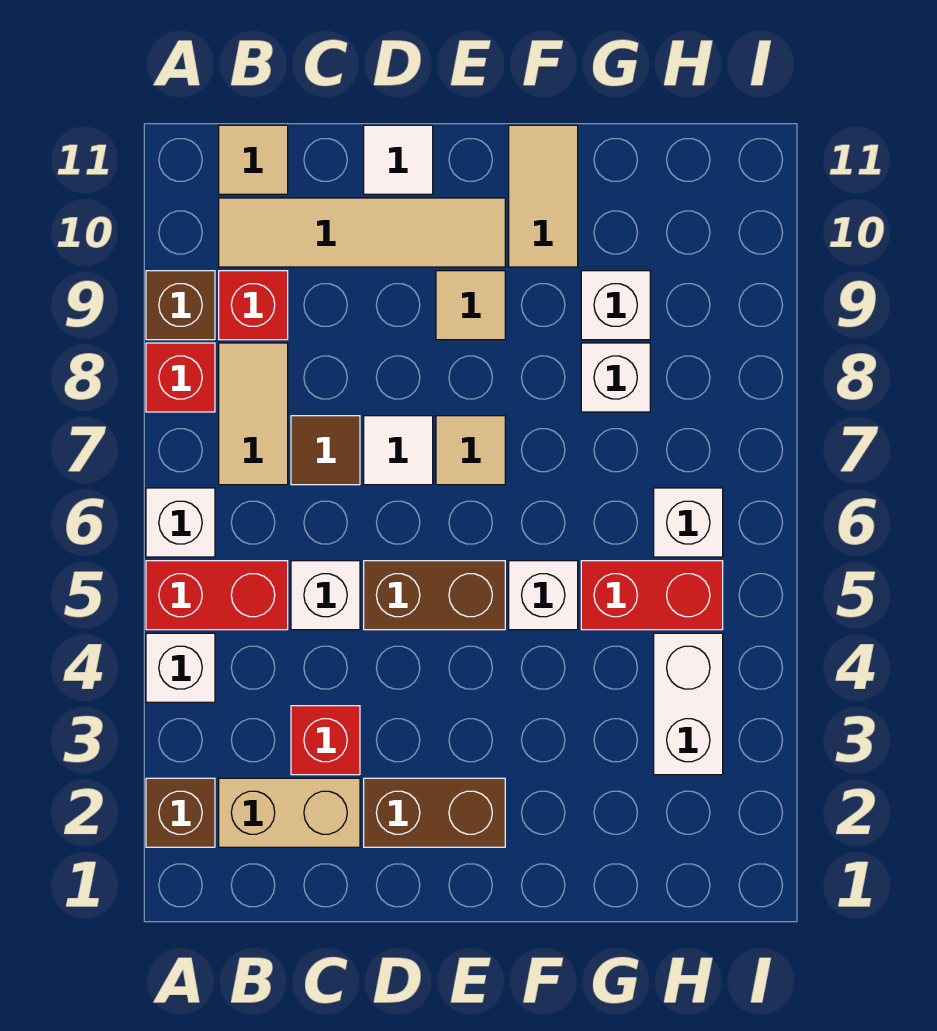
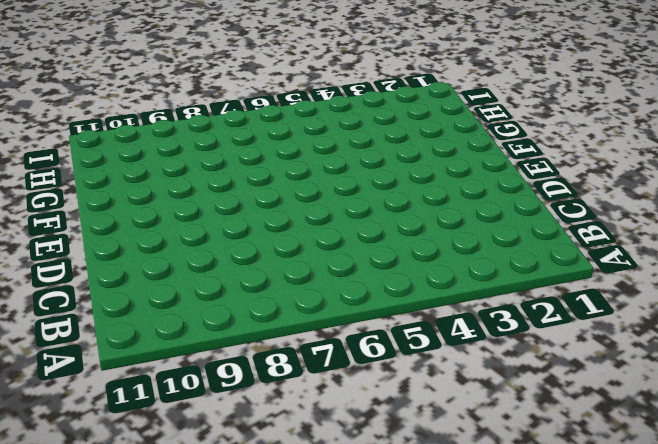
none -> brown brick A2 level 1
none -> white brick A4 level 1
none -> red brick A5:B5 level 1

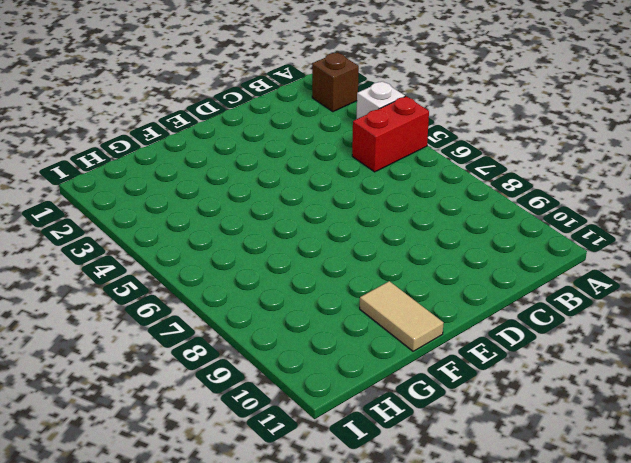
none -> white brick A6 level 1
none -> red brick A8 level 1
none -> brown brick A9 level 1

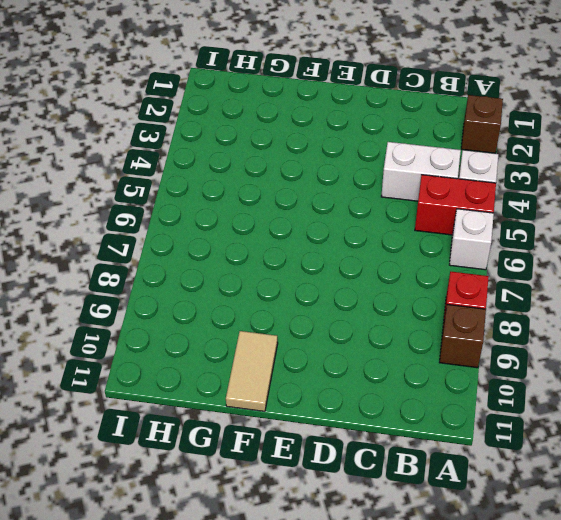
white brick B4:C4 level 1 -> white brick H3:H4 level 1
none -> tan brick B2:C2 level 1
none -> tan tile B7:B8 level 1
none -> red brick B9 level 1

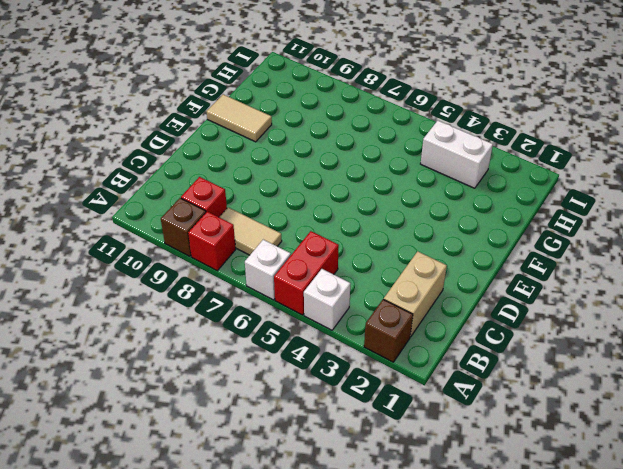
none -> tan tile B10:E10 level 1
none -> tan tile B11 level 1
none -> red brick C3 level 1

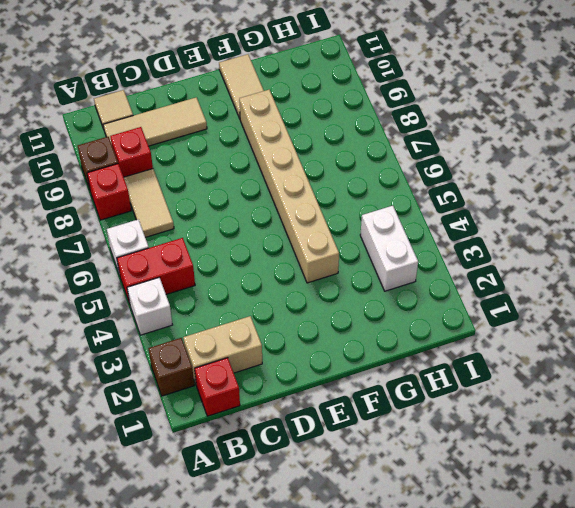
red brick B1 level 1 -> red brick C3 level 1
tan tile B10:D10 level 1 -> tan tile B10:E10 level 1
tan brick F4:F9 level 1 -> white brick F5 level 1
none -> white brick C5 level 1
none -> brown tile C7 level 1
none -> brown brick D2:E2 level 1

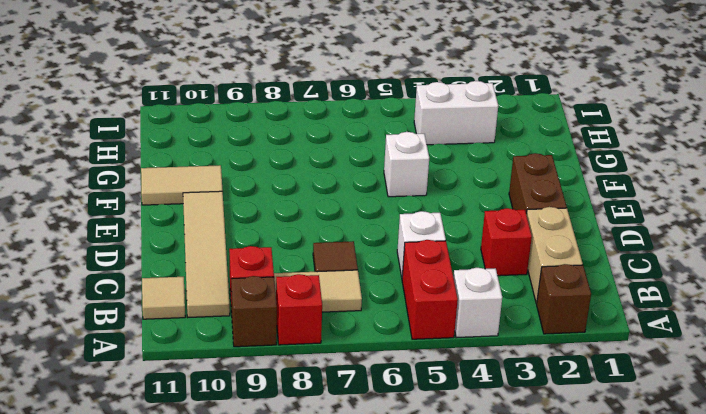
none -> white brick A6 level 1
none -> brown brick D5:E5 level 1
none -> white tile D7 level 1

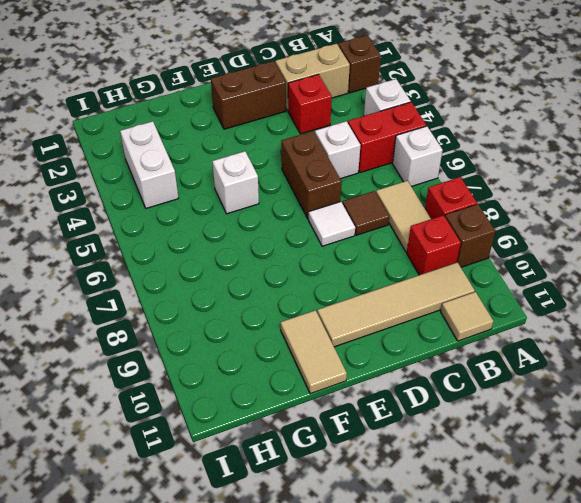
brown brick D5:D6 level 1 -> brown brick D5:E5 level 1
none -> white tile D11 level 1
none -> tan tile E7 level 1
none -> tan tile E9 level 1

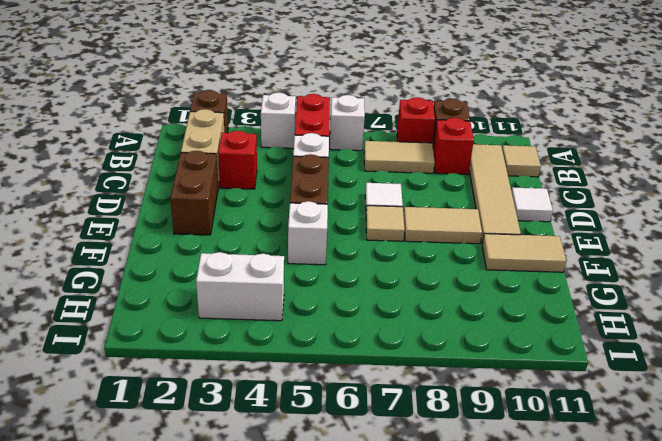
tan tile E8:E9 level 1 -> tan tile E9 level 1
none -> brown tile C7 level 1
none -> red brick G5:H5 level 1
none -> white brick G8 level 1

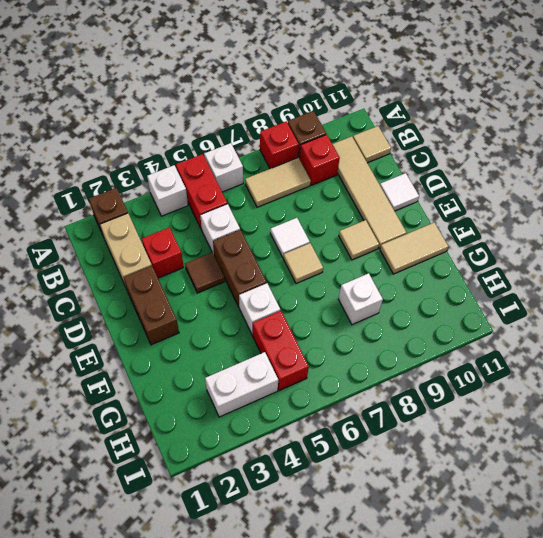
brown tile D4 level 1 -> brown tile C7 level 1
none -> white brick G9 level 1
none -> white brick H6 level 1

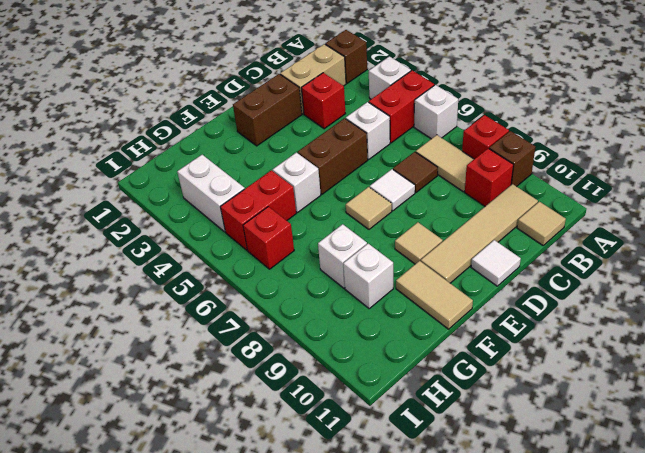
red brick H6 level 1 -> white brick H6 level 1

